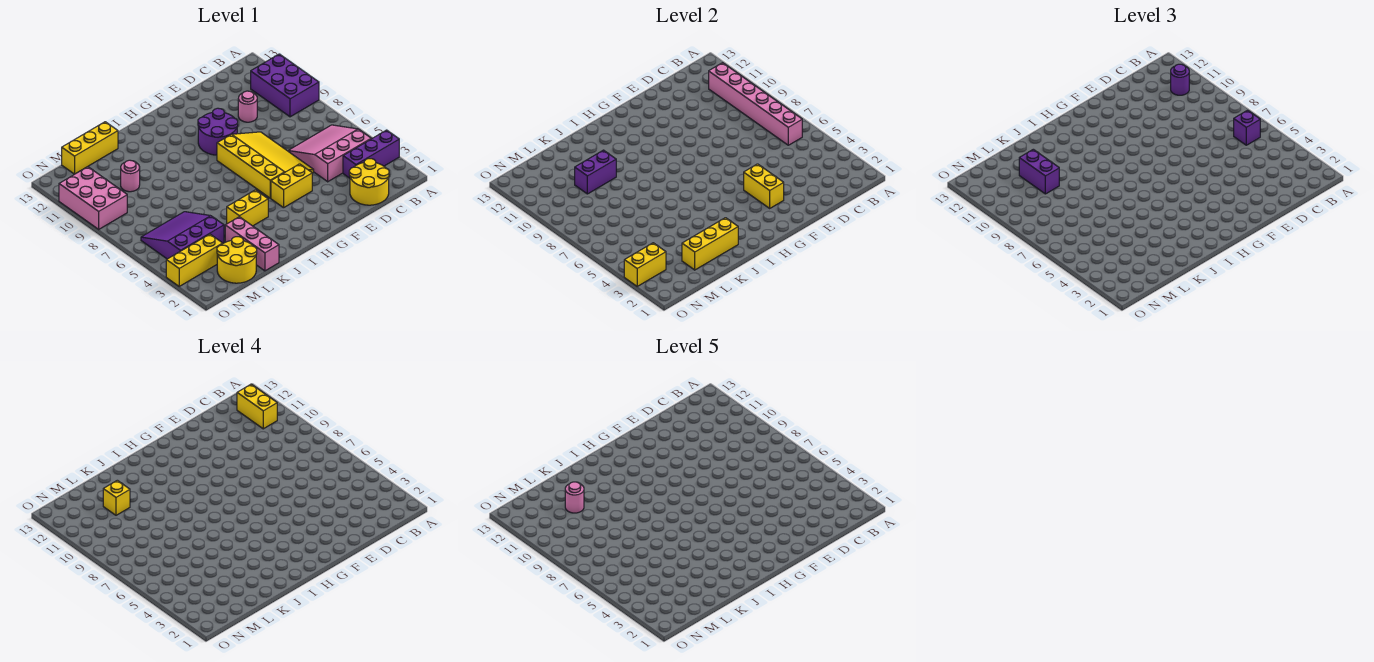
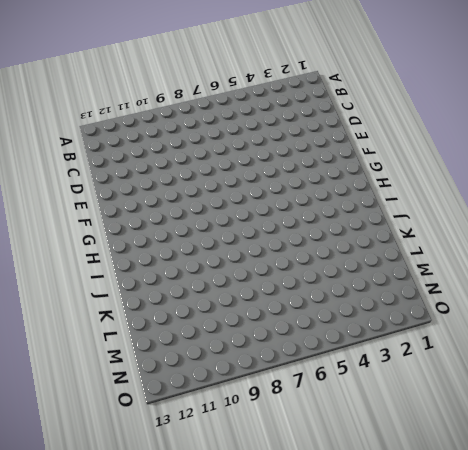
none -> purple brick A3:C3 level 1
none -> purple brick A9:B11 level 1
none -> pink slope B4:D6 level 1 top 4

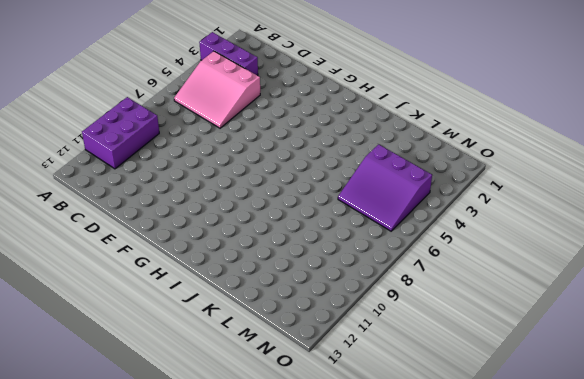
none -> yellow round brick C1:D2 level 1
none -> pink round brick D10 level 1
none -> yellow slope E5:G8 level 1 top G

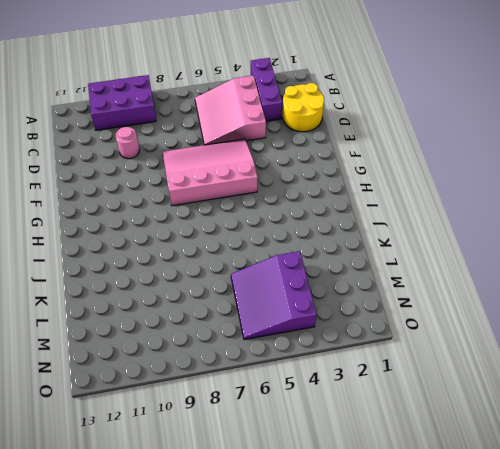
pink slope E5:G8 level 1 top G -> yellow slope E5:G8 level 1 top G
none -> yellow brick F4:G4 level 1
none -> purple round brick F9:G10 level 1
none -> yellow brick I4:J4 level 1

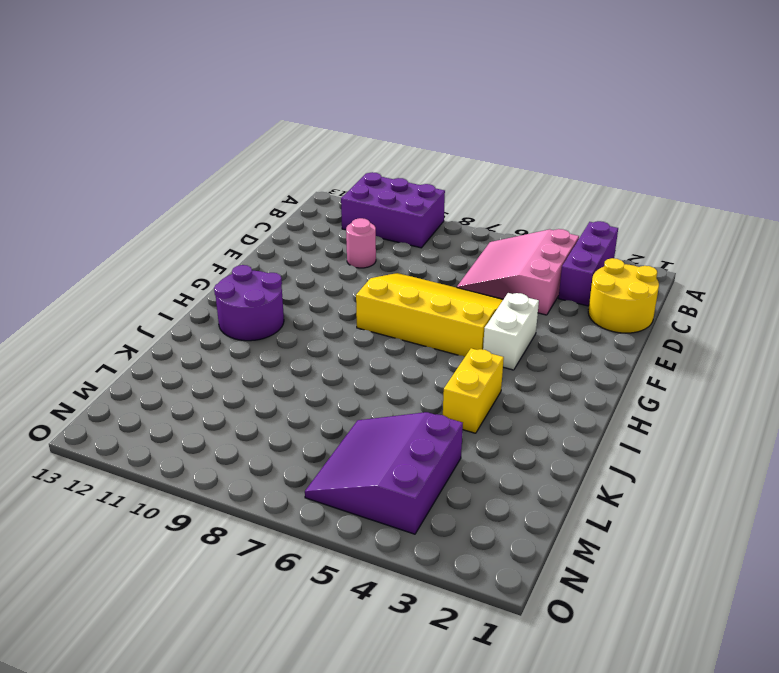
white brick F4:G4 level 1 -> yellow brick F4:G4 level 1
purple round brick H11:I12 level 1 -> purple round brick F9:G10 level 1
none -> pink brick K1:K3 level 1
none -> yellow brick K13:M13 level 1
none -> yellow round brick L1:M2 level 1

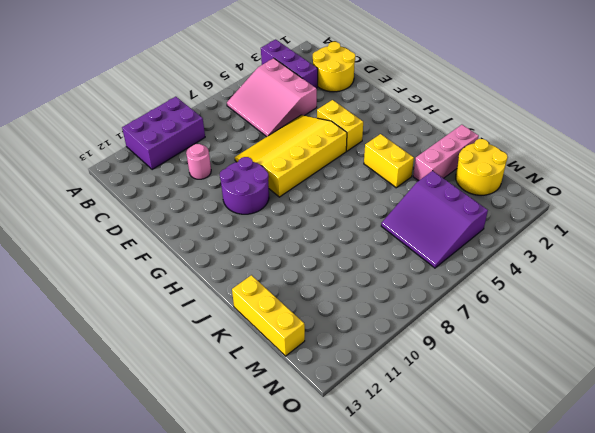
none -> pink round brick L10 level 1
none -> yellow brick M3:O3 level 1
none -> pink brick N9:O11 level 1

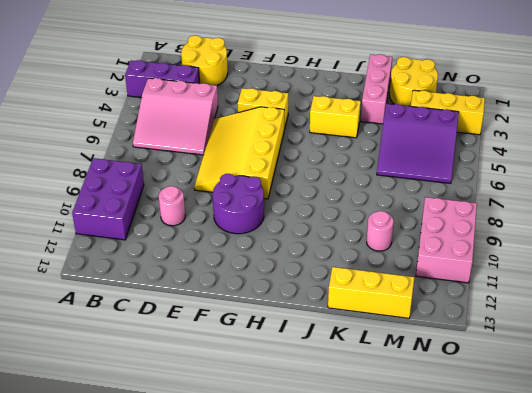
none -> pink brick B6:B11 level 2
none -> yellow brick F3:F4 level 2
none -> yellow brick J2:L2 level 2

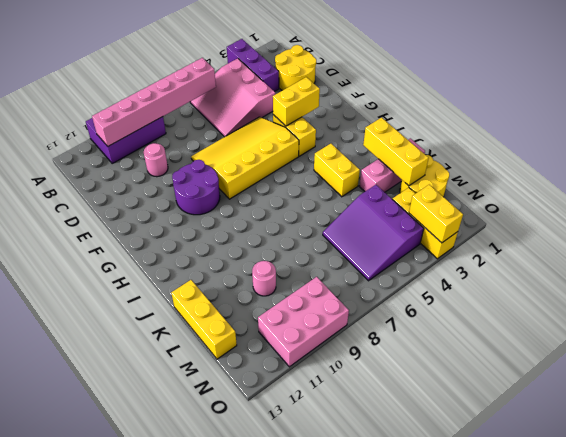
none -> purple brick K10:L10 level 2
none -> purple brick B6 level 3
none -> purple round brick B11 level 3

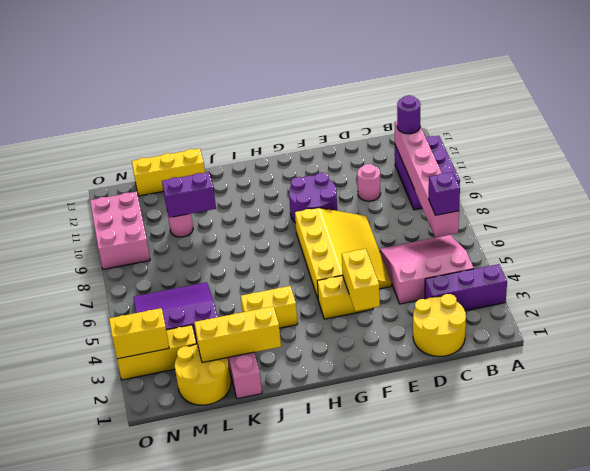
none -> purple brick L10:L11 level 3
none -> yellow brick B11:B12 level 4
none -> yellow brick L11 level 4

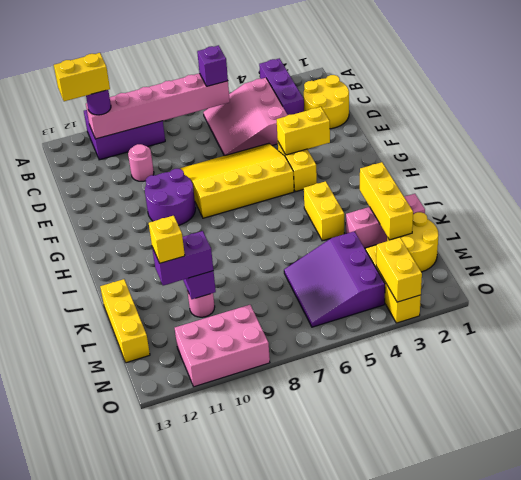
none -> pink round brick L11 level 5

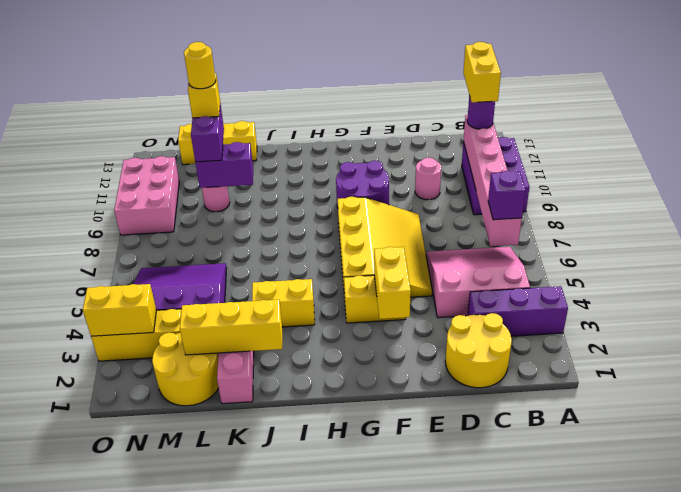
yellow round brick L11 level 5 -> pink round brick L11 level 5

